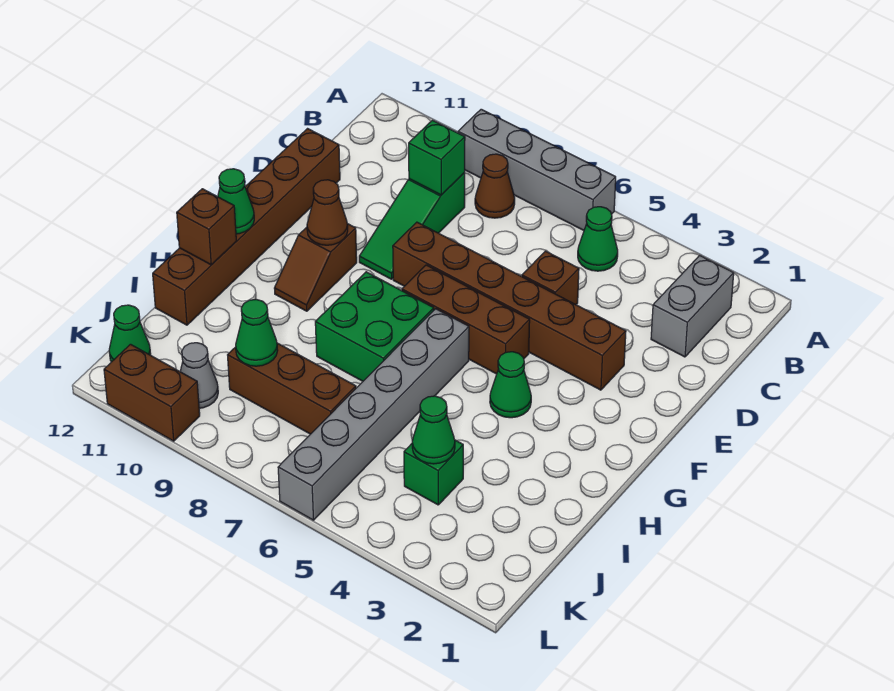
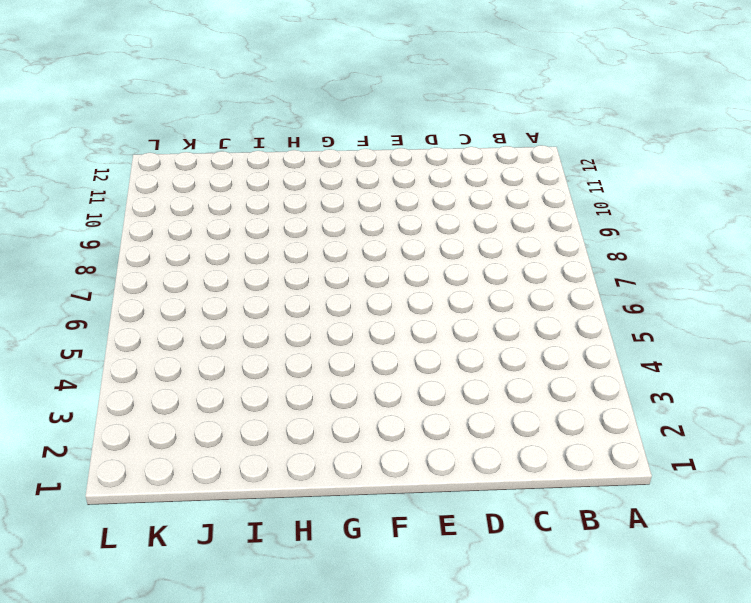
none -> grey brick A6:A9 level 1
none -> grey brick B2:C2 level 1
none -> green cone B5 level 1

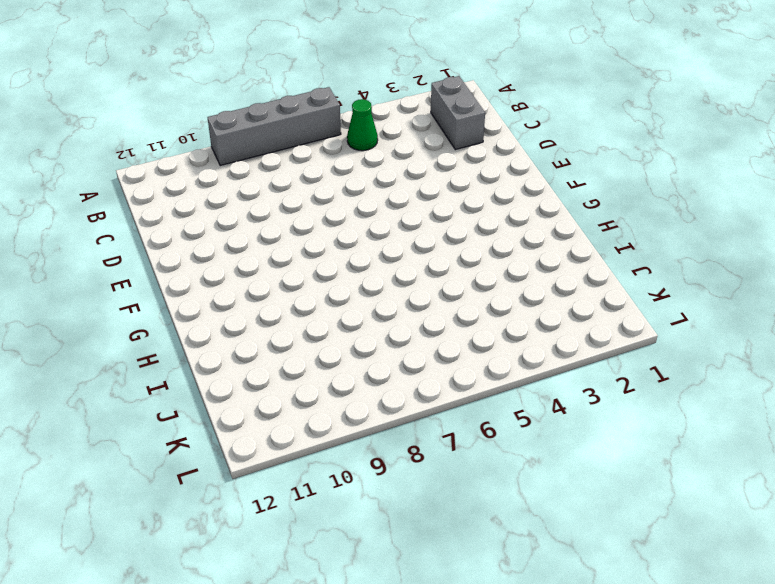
none -> brown cone B8 level 1
none -> green slope C9:E9 level 1 top C
none -> brown brick D5 level 1

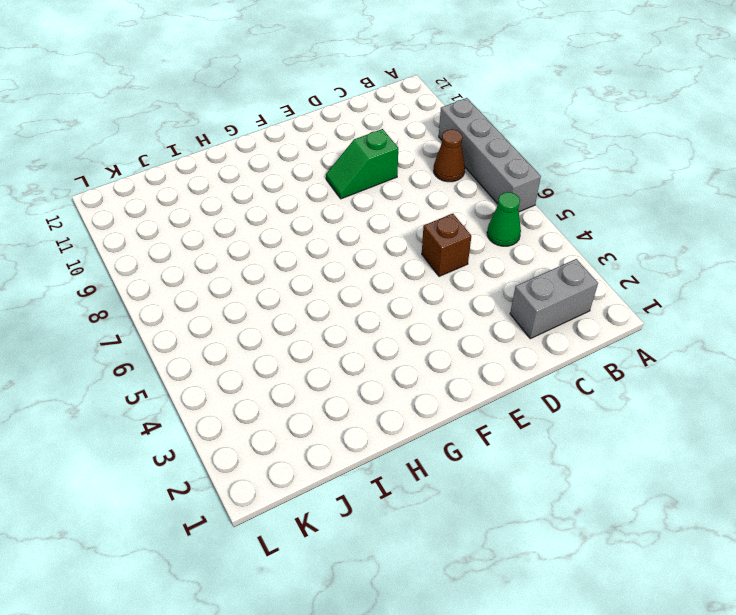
green slope D9:E9 level 1 top D -> green slope C9:E9 level 1 top C
none -> brown brick D12:I12 level 1
none -> brown brick E3:E8 level 1
none -> brown brick F5:F7 level 1

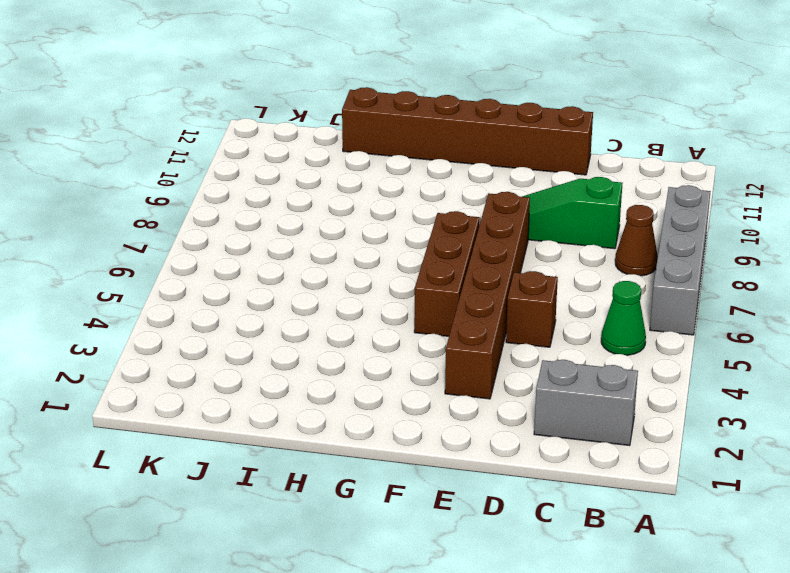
none -> brown slope F10:G10 level 1 top F
none -> green cone G4 level 1
none -> grey brick G6:L6 level 1

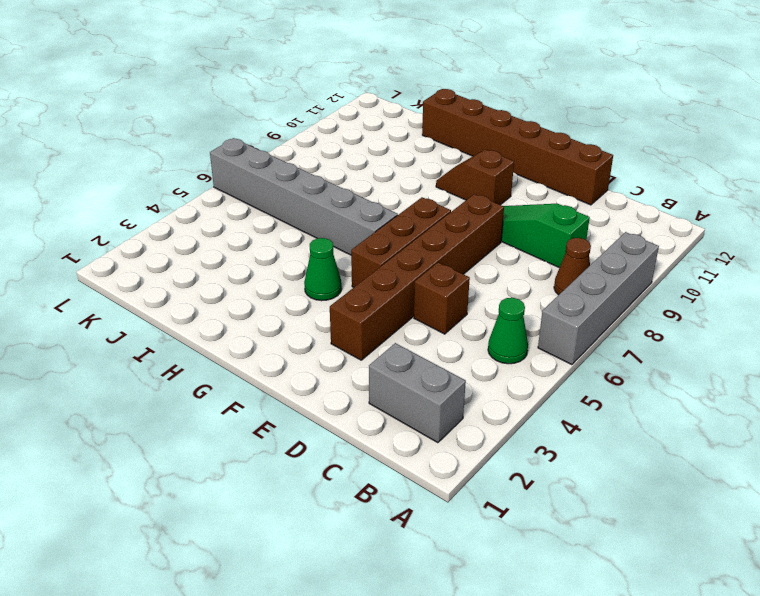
none -> green brick G7:H8 level 1
none -> green brick J4 level 1
none -> brown brick J7:J9 level 1

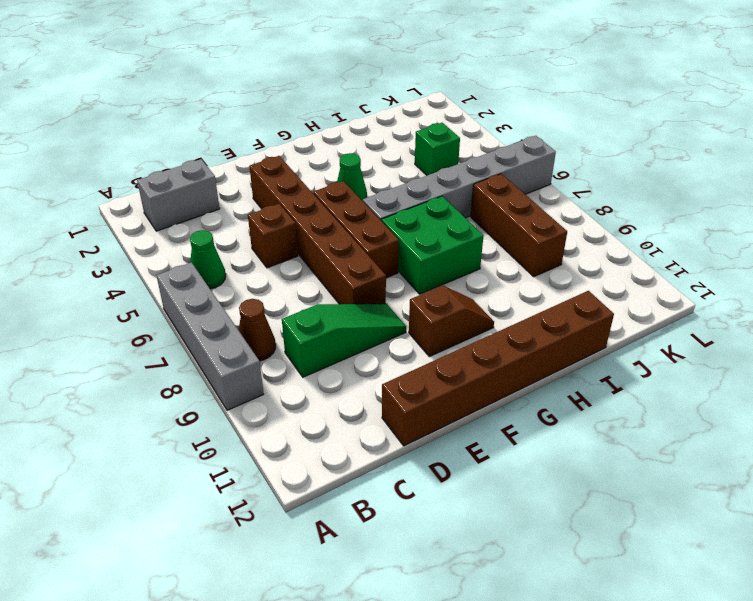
none -> grey cone K10 level 1
none -> green cone K12 level 1
none -> brown brick L10:L11 level 1

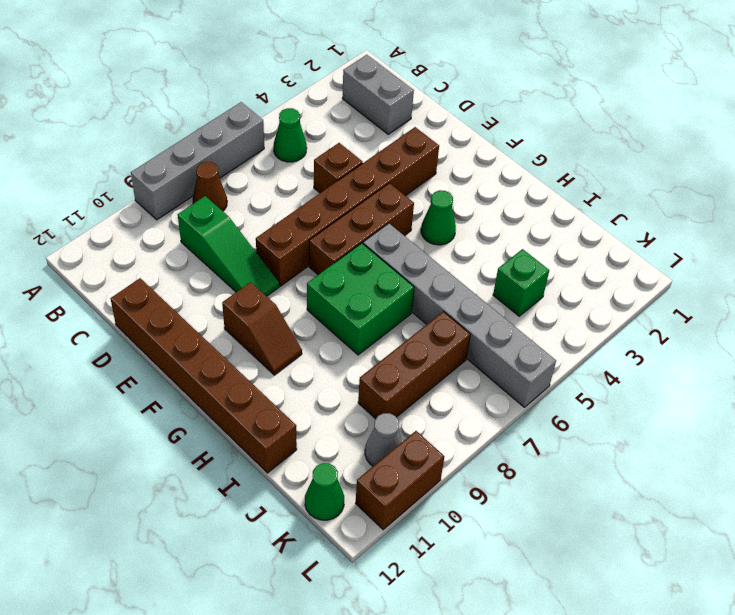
none -> green brick C9 level 2
none -> brown cone F10 level 2
none -> green cone G12 level 2

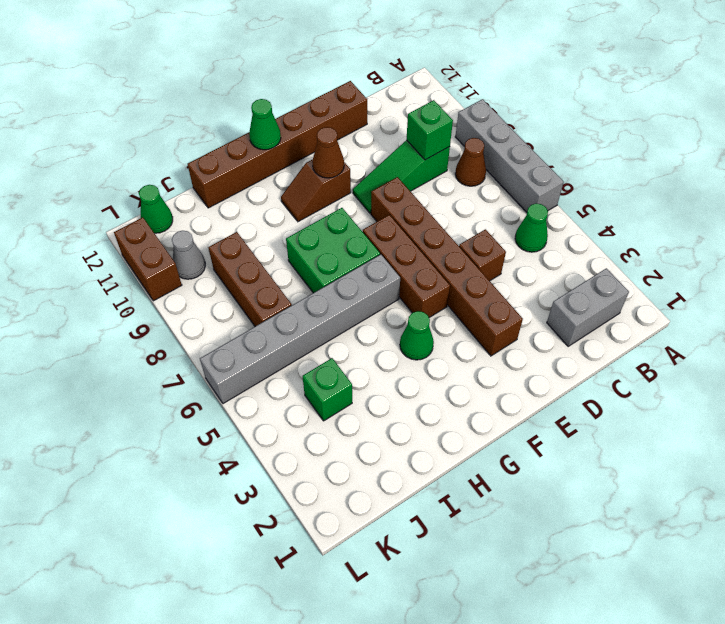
none -> brown brick H12 level 2
none -> green cone J4 level 2
none -> green cone J9 level 2

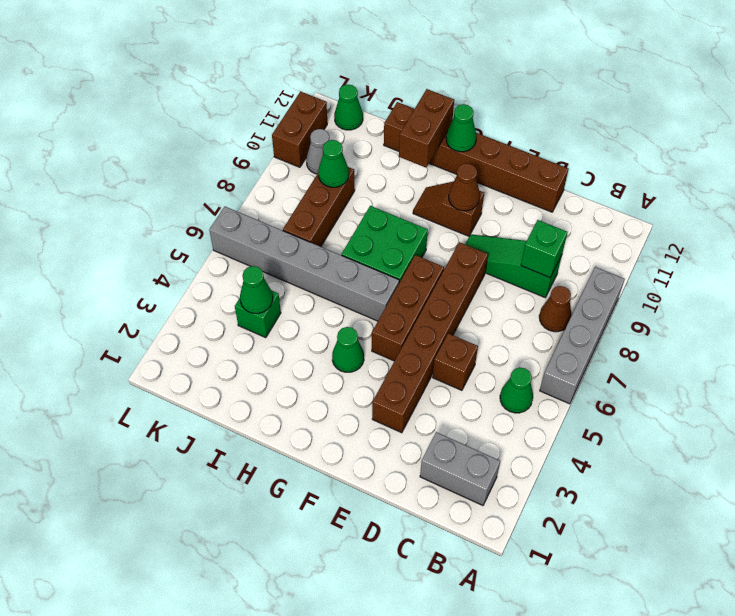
brown brick H11:H12 level 2 -> brown brick H12 level 2

